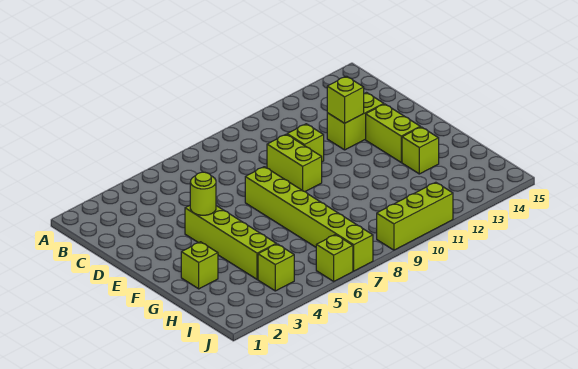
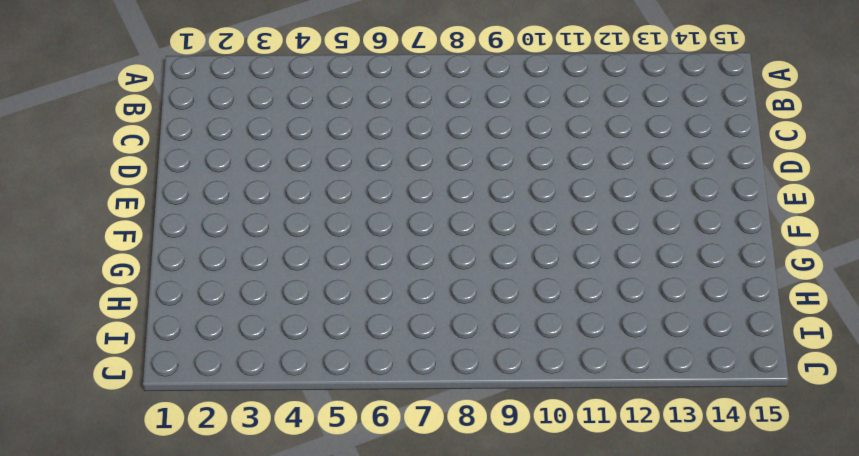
none -> lime brick D9:E9 level 1
none -> lime brick D10 level 1
none -> lime brick D12:D13 level 1

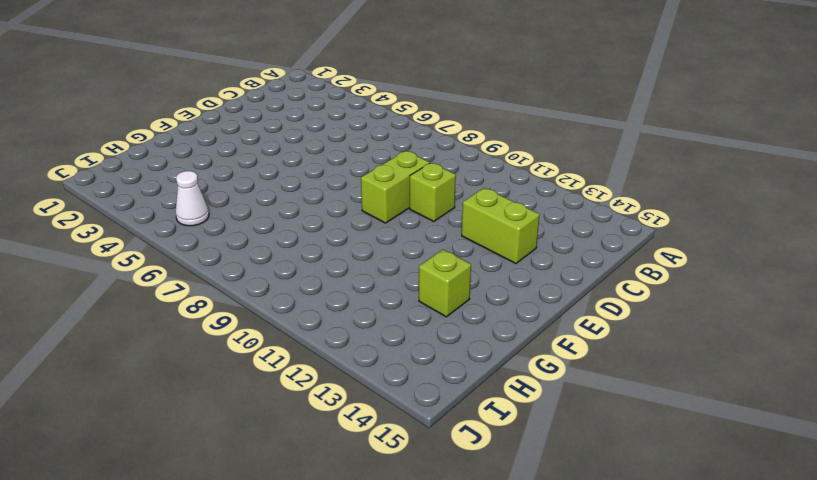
white cone I5 level 1 -> none
none -> lime brick E4:H4 level 1
none -> lime brick E7:J7 level 1
none -> lime brick E13:F13 level 1

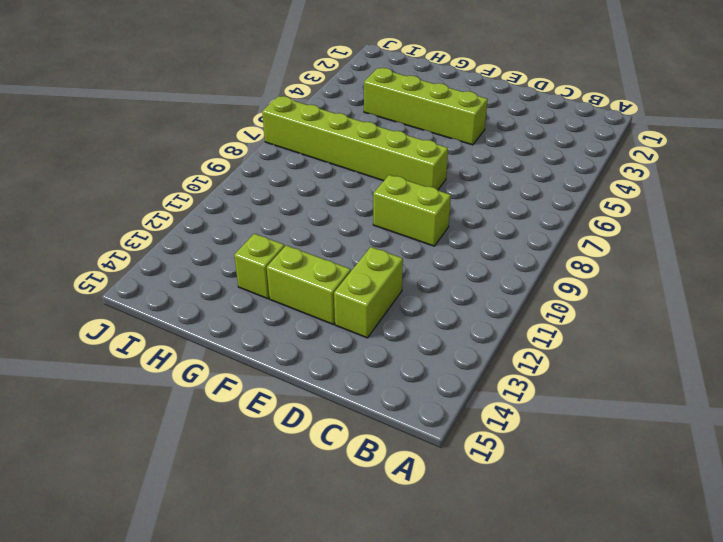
none -> lime brick D10 level 1
none -> lime brick G2 level 1
none -> lime brick I4 level 1

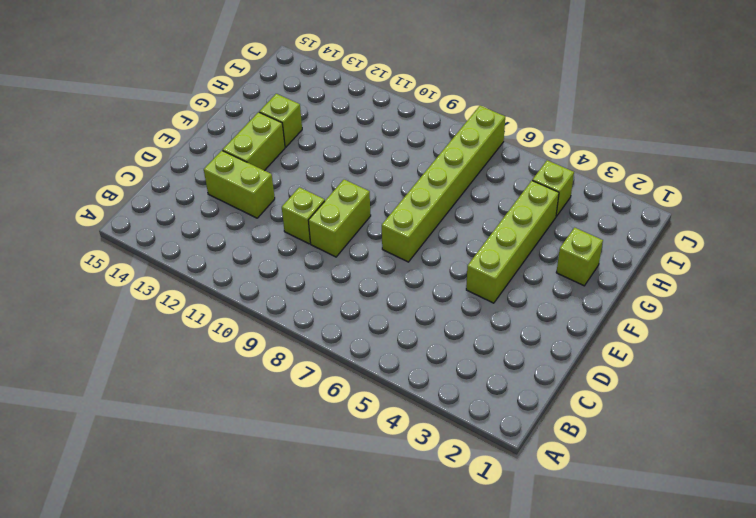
none -> lime brick J6 level 1
none -> lime brick J9:J11 level 1
none -> lime brick D12 level 2

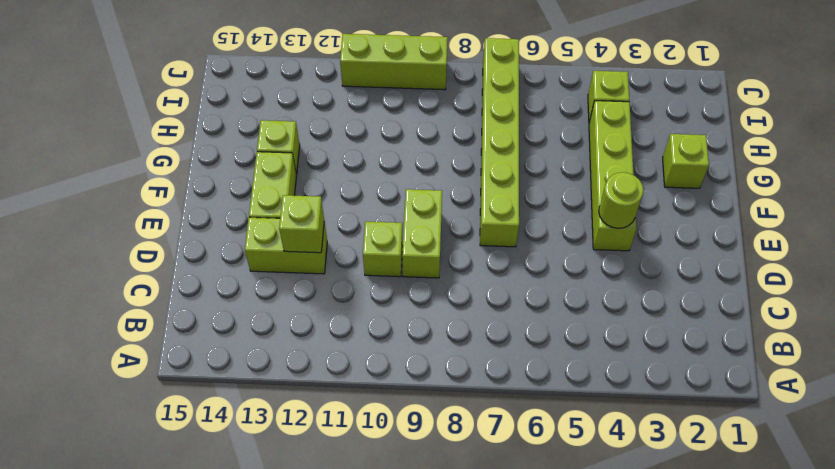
none -> lime brick J6 level 1

